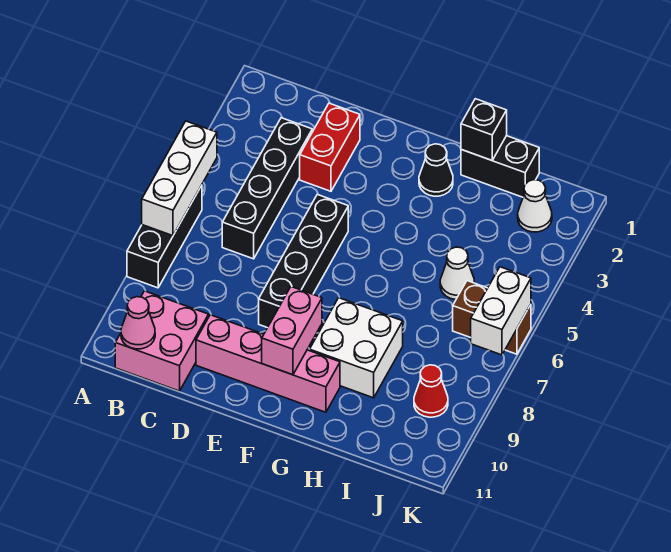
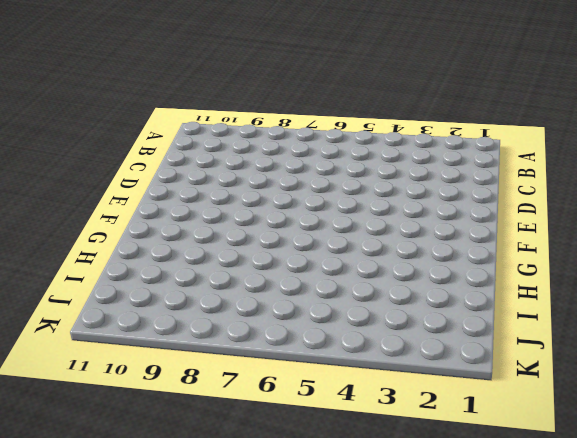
none -> black brick A6:A8 level 1
none -> pink brick B10:C11 level 1
none -> black brick C3:C6 level 1

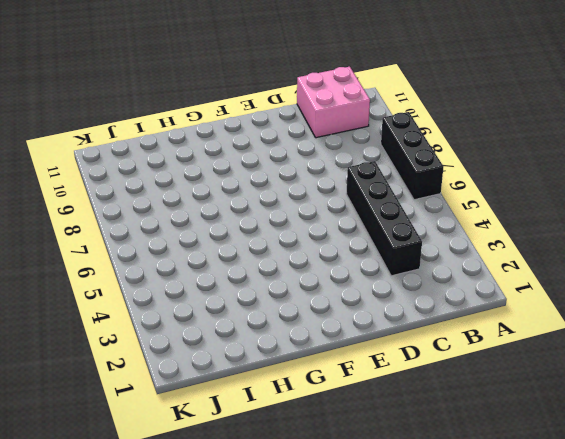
none -> red brick D2:D3 level 1
none -> pink brick D10:G10 level 1
none -> black brick E5:E8 level 1

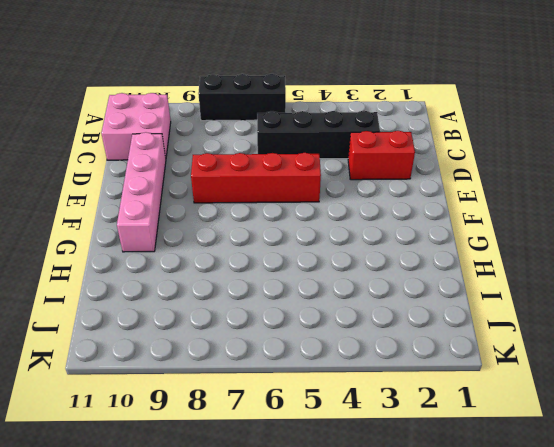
red brick E5:E8 level 1 -> black brick E5:E8 level 1
none -> black cone G2 level 1
none -> white brick G8:H9 level 1
none -> black brick H1:I1 level 1

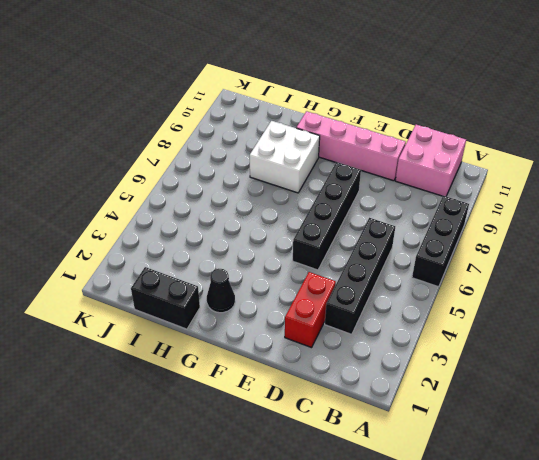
none -> white cone I5 level 1
none -> white cone J2 level 1
none -> brown brick J6:K6 level 1

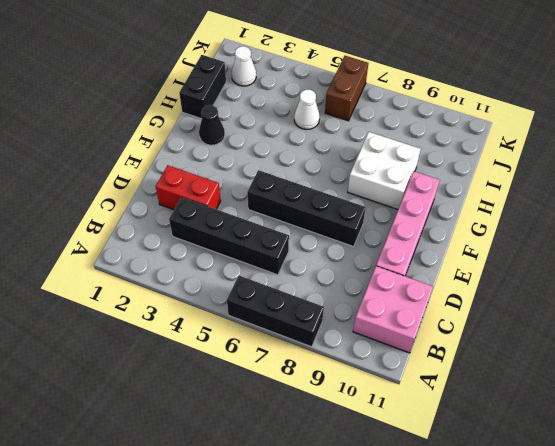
none -> red cone J9 level 1
none -> white brick A5:A7 level 2
none -> pink cone B11 level 2

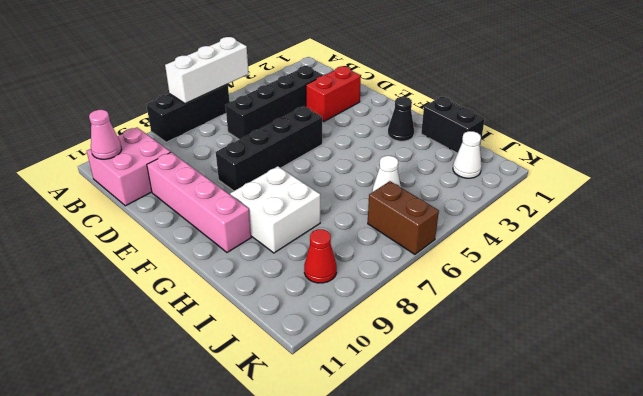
none -> pink brick F9:F10 level 2
none -> black brick H1 level 2
none -> white brick K6:K7 level 2

